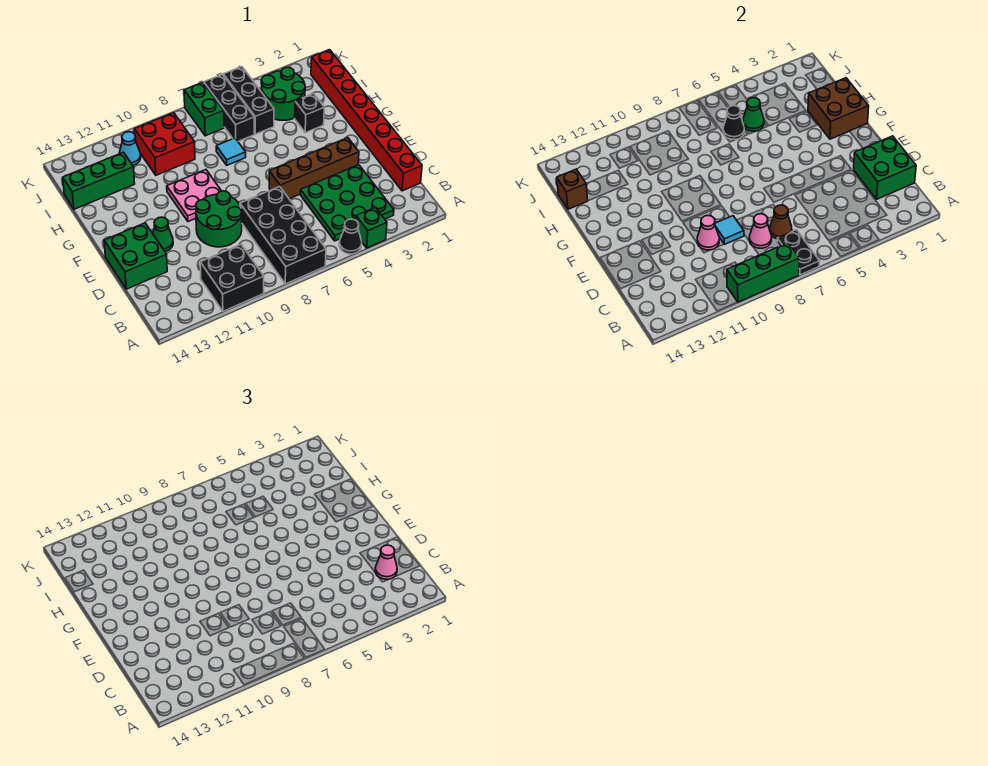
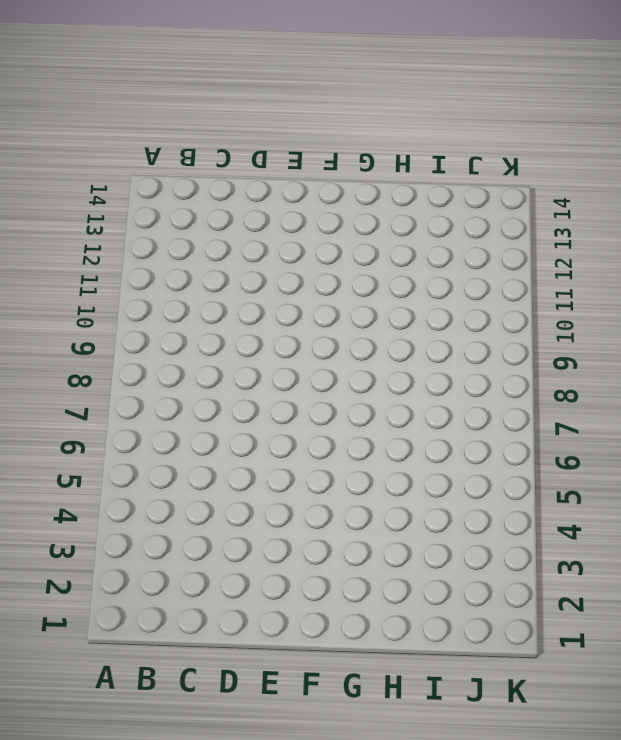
none -> green brick A4 level 1
none -> black cone A5 level 1
none -> black brick A7:D8 level 1
none -> black brick A10:B11 level 1

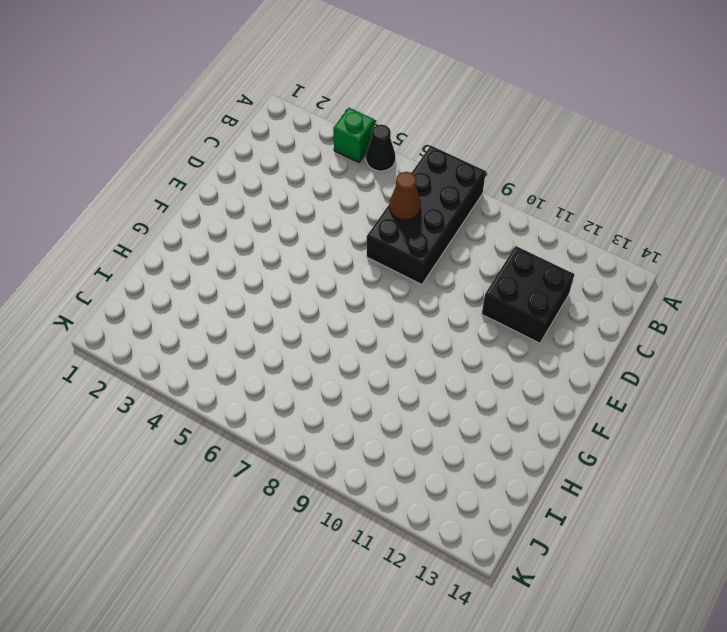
black brick C11:D12 level 1 -> black brick A10:B11 level 1
none -> green plate B3:D5 level 1
none -> red brick C1:J1 level 1
none -> green round brick D9:E10 level 1
none -> green brick D13:E14 level 1

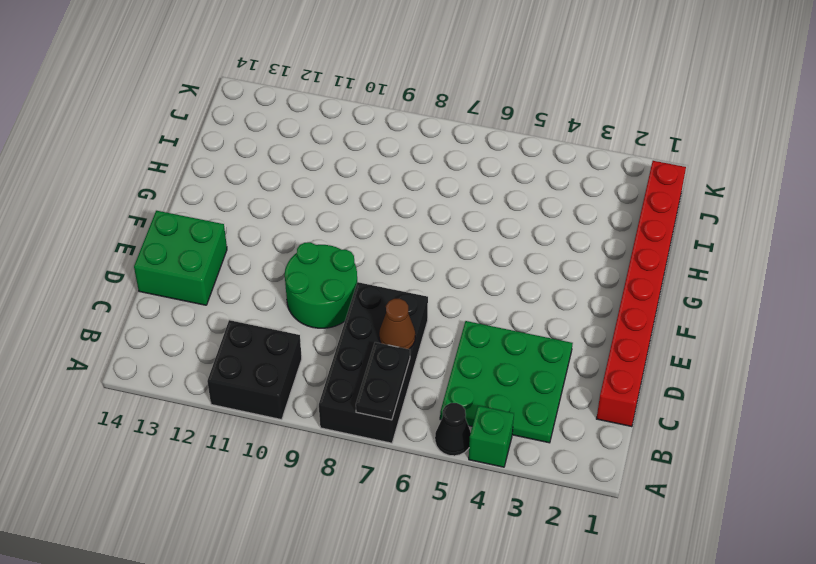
none -> brown brick E3:E6 level 1
none -> green cone E12 level 1
none -> pink plate F9:G10 level 1
none -> black brick H3 level 1

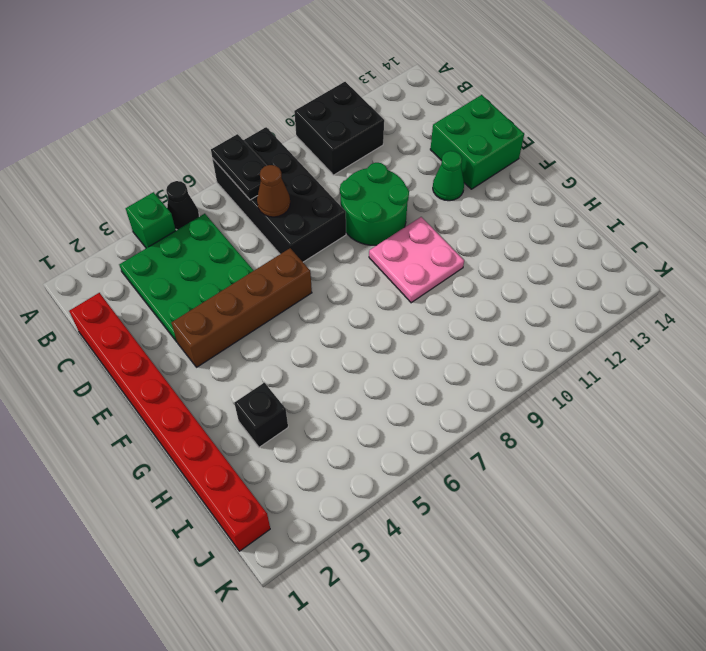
none -> cyan tile H7 level 1
none -> green round brick I3:J4 level 1
none -> black brick I5:K5 level 1
none -> black brick I6:K6 level 1

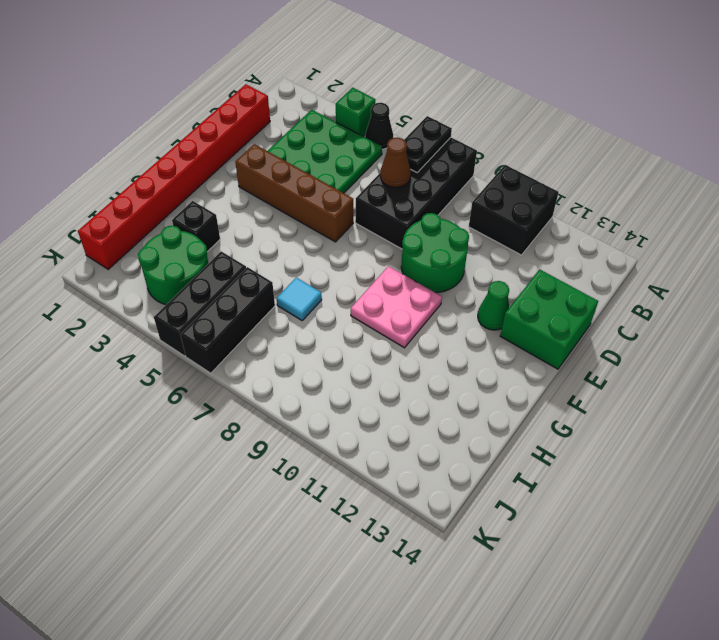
none -> red brick I9:J10 level 1
none -> green brick I12:I14 level 1
none -> green brick J7:K7 level 1
none -> cyan cone J11 level 1

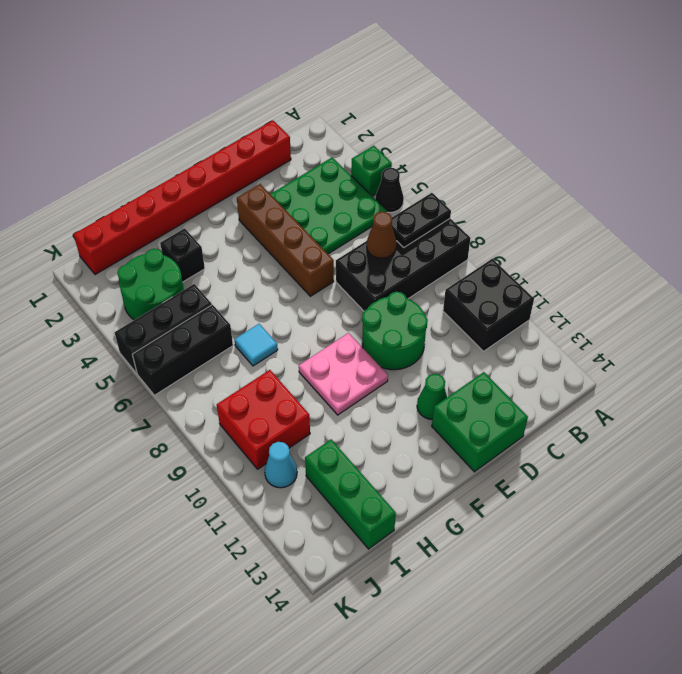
none -> green brick J7:K7 level 1
none -> green brick A8:A10 level 2
none -> green brick C1:D2 level 2
none -> pink cone C8 level 2

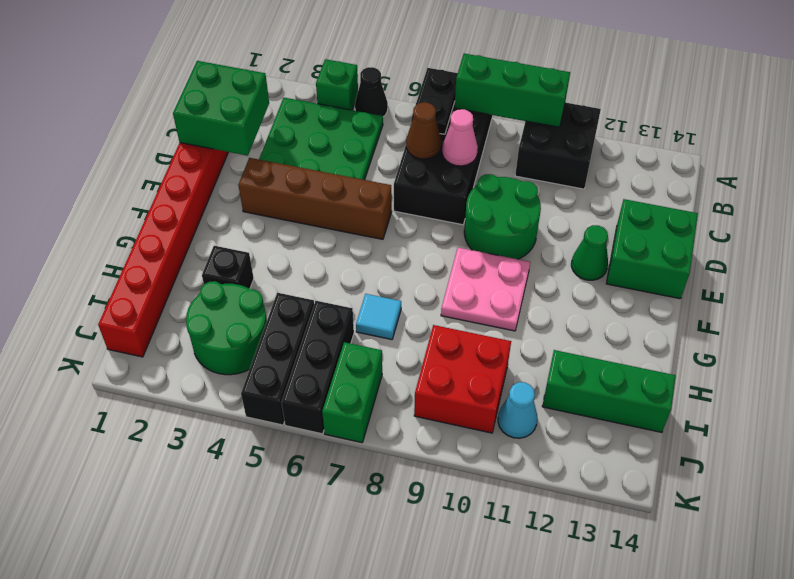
none -> cyan tile D9 level 2
none -> pink cone D10 level 2
none -> brown brick G1:H2 level 2
none -> green cone I5 level 2

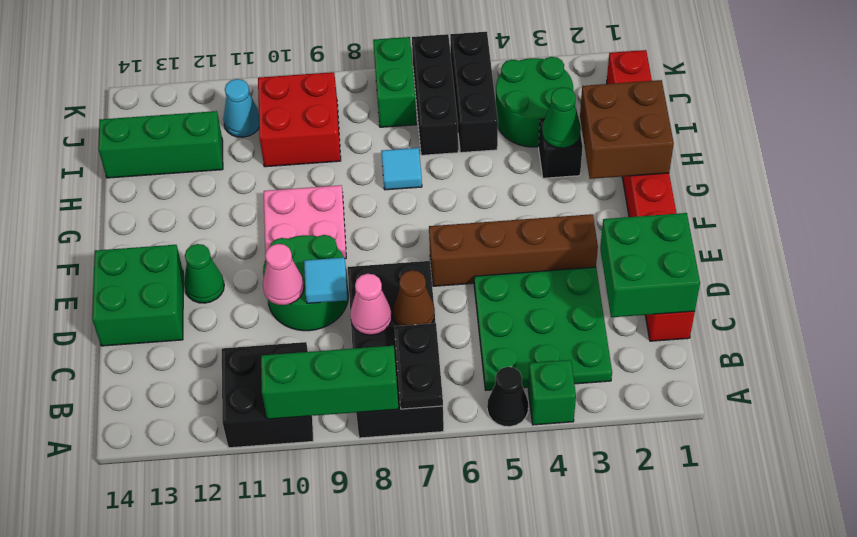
green cone H3 level 2 -> green cone I5 level 2
none -> black cone I6 level 2
none -> brown brick I14 level 2
none -> pink cone C2 level 3

